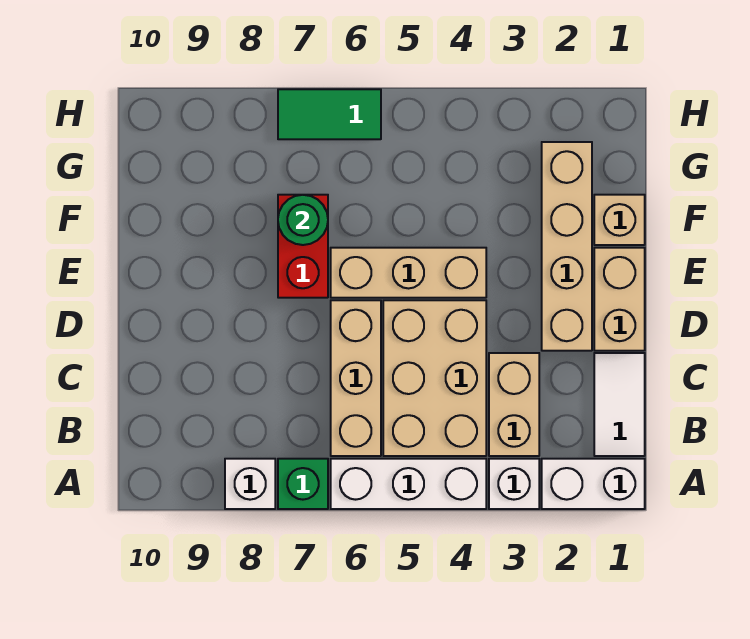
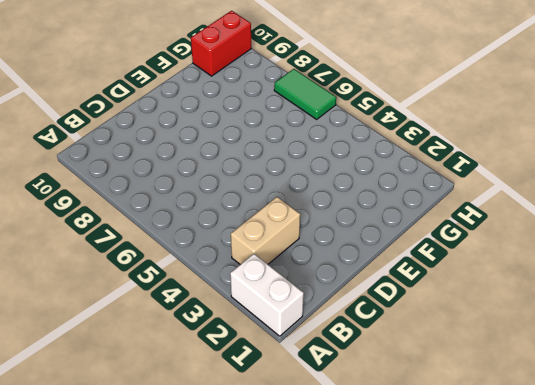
red brick G10:H10 level 1 -> red brick E7:F7 level 1
none -> white brick A3 level 1
none -> white brick A4:A6 level 1
none -> green brick A7 level 1

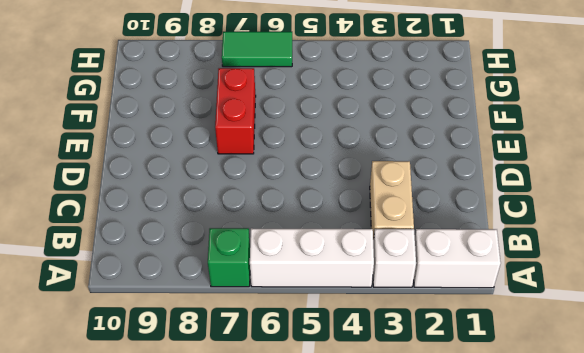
none -> white brick A8 level 1
none -> white tile B1:C1 level 1
none -> tan brick B4:D5 level 1

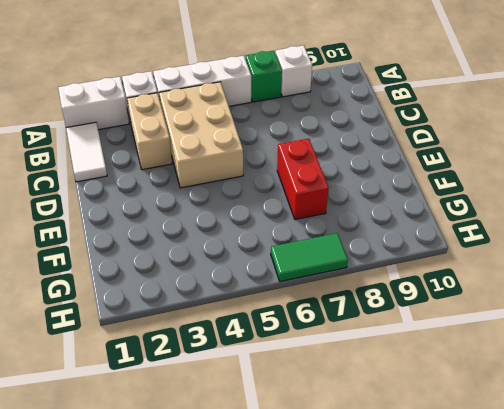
none -> tan brick B6:D6 level 1
none -> tan brick D1:E1 level 1
none -> tan brick D2:G2 level 1

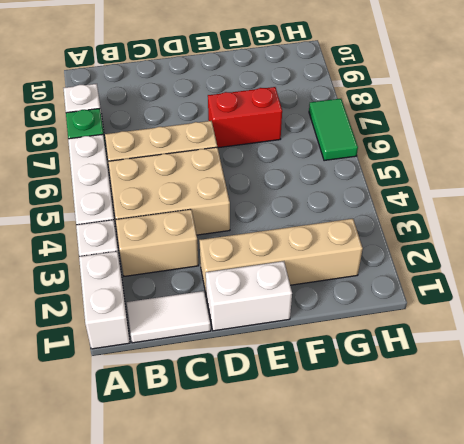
white brick D1:E1 level 1 -> tan brick D1:E1 level 1
none -> tan brick E4:E6 level 1
none -> tan brick F1 level 1
none -> green round brick F7 level 2

